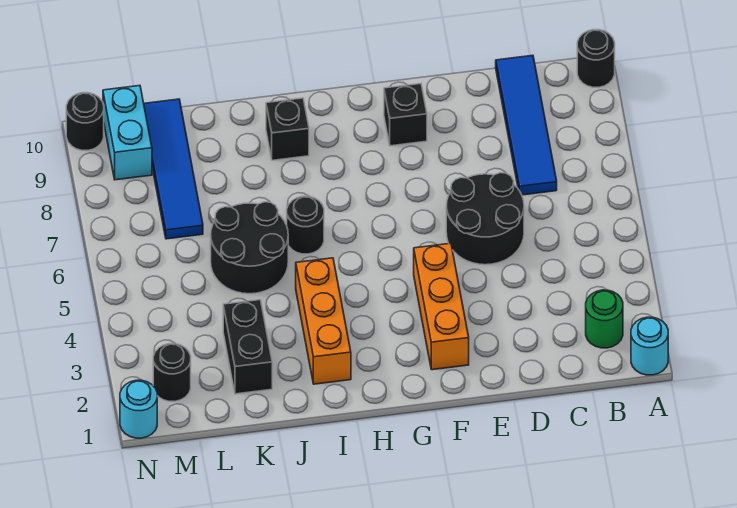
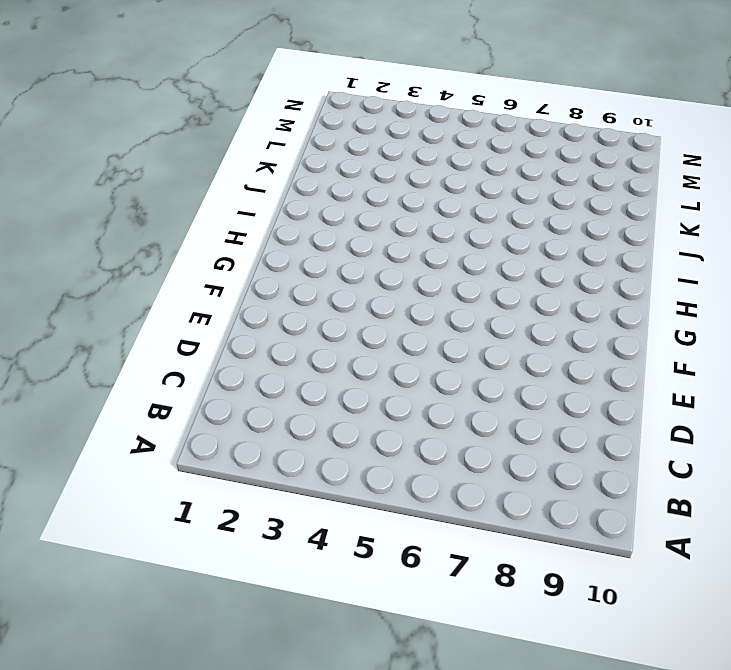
none -> cyan round brick A1 level 1
none -> black round brick A10 level 1
none -> green round brick B2 level 1

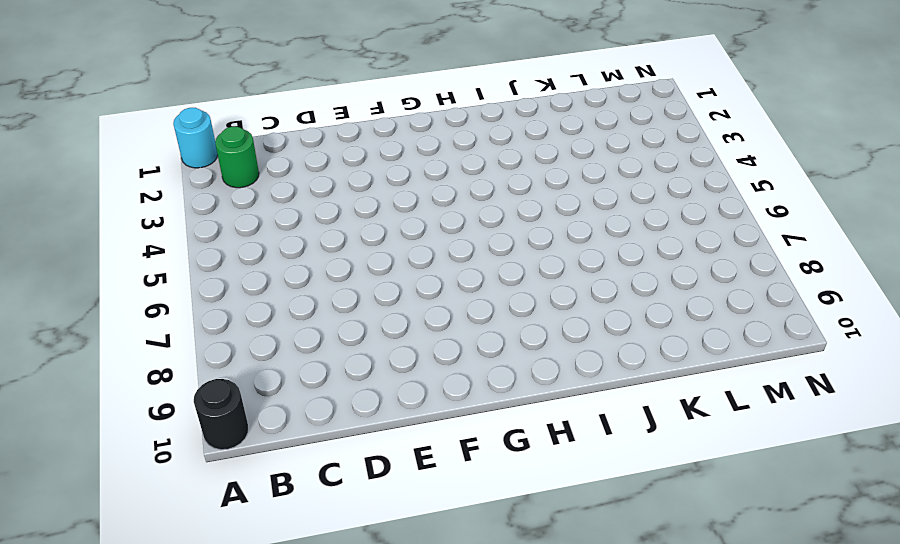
none -> blue tile C7:C10 level 1
none -> black round brick D5:E6 level 1
none -> orange brick F2:F4 level 1

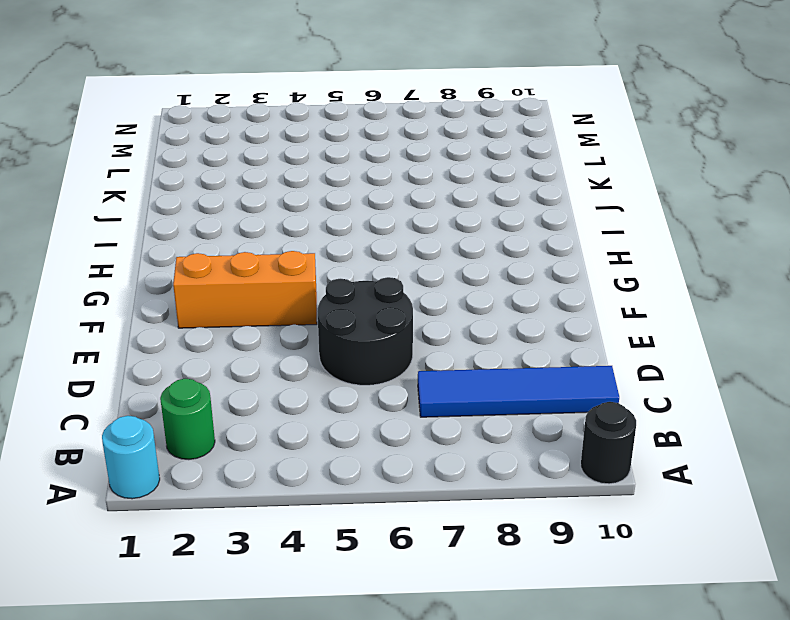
none -> black brick F9 level 1
none -> orange brick I2:I4 level 1
none -> black round brick I6 level 1

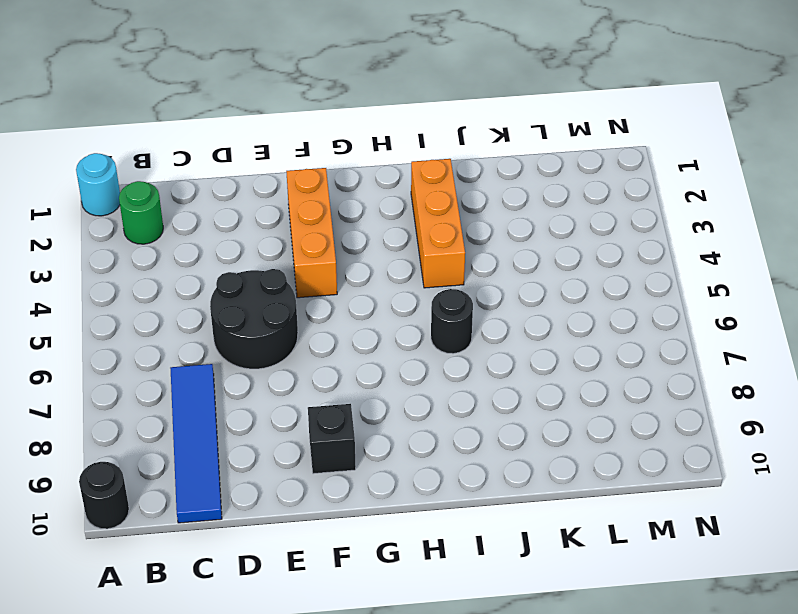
none -> black brick I9 level 1
none -> black round brick J5:K6 level 1
none -> black brick K2:K3 level 1

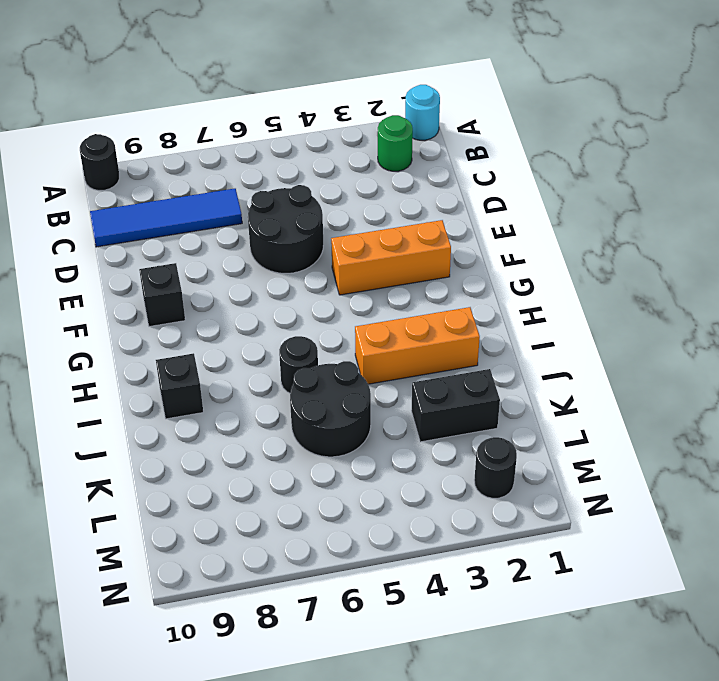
none -> blue tile L7:L10 level 1
none -> cyan brick M9:M10 level 1
none -> cyan round brick N1 level 1

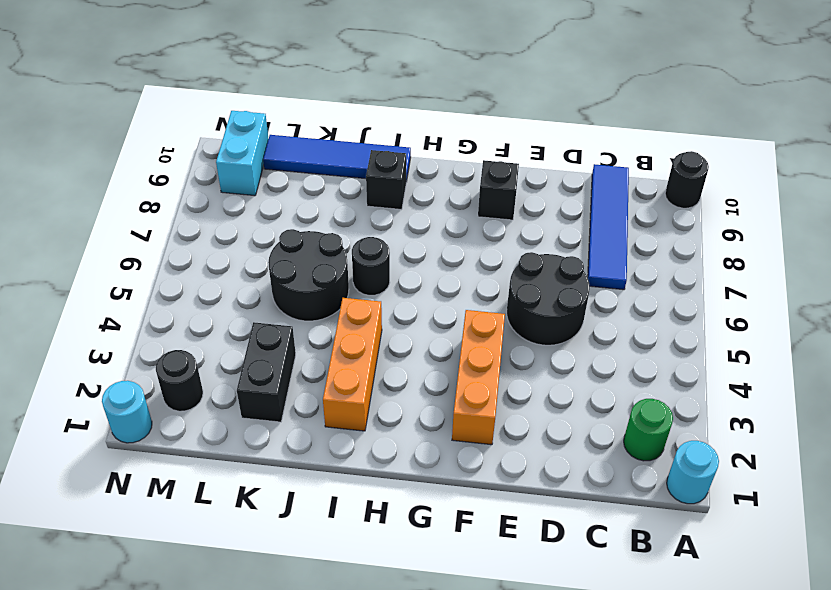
blue tile I10:L10 level 1 -> blue tile L7:L10 level 1
none -> black round brick N10 level 1

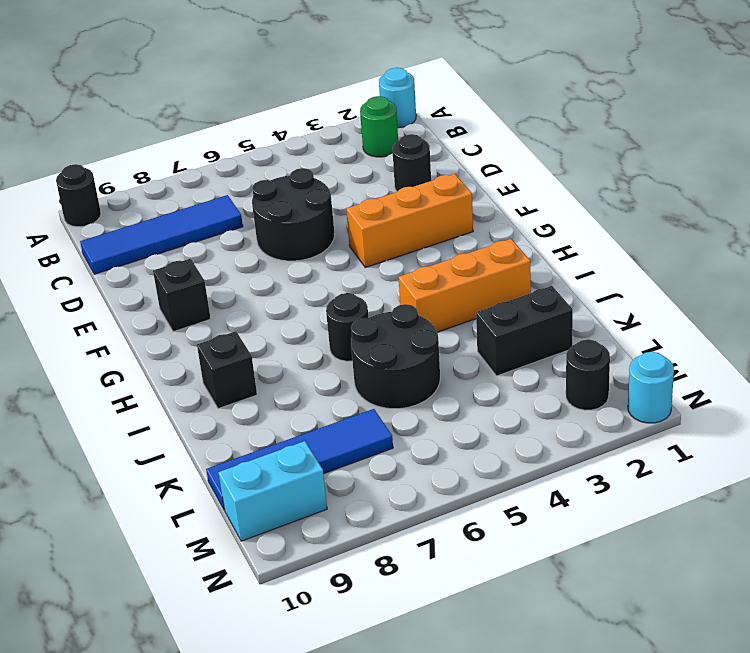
black round brick D2 level 1 -> black round brick N10 level 1

